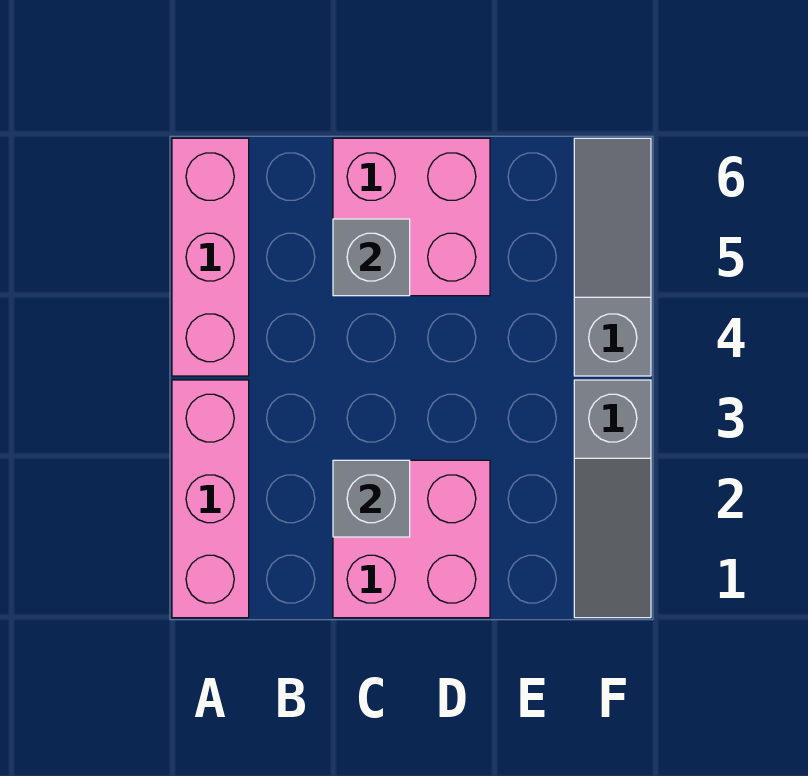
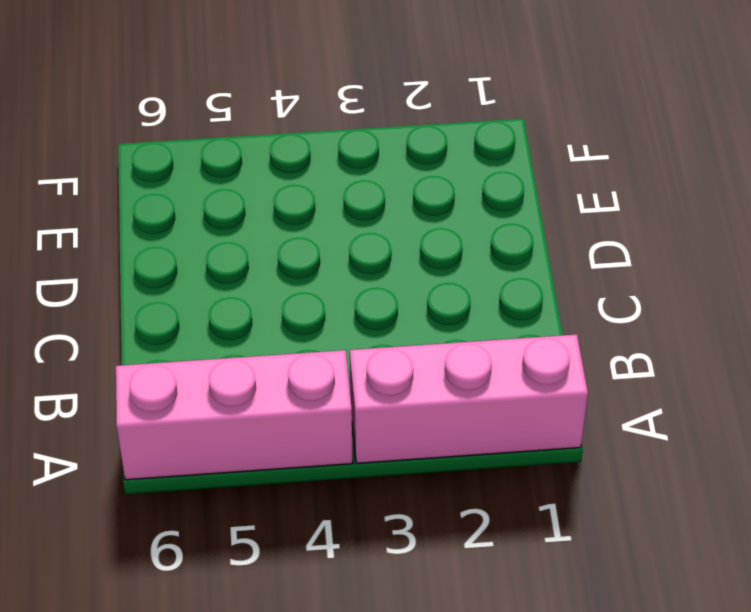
none -> pink brick C1:D2 level 1
none -> pink brick C5:D6 level 1

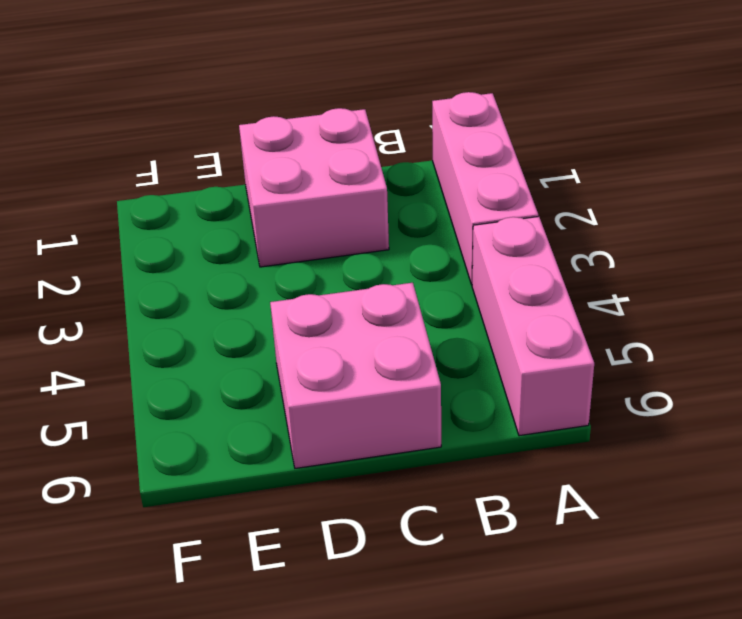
none -> grey slope F1:F3 level 1 top 3
none -> grey slope F4:F6 level 1 top 4

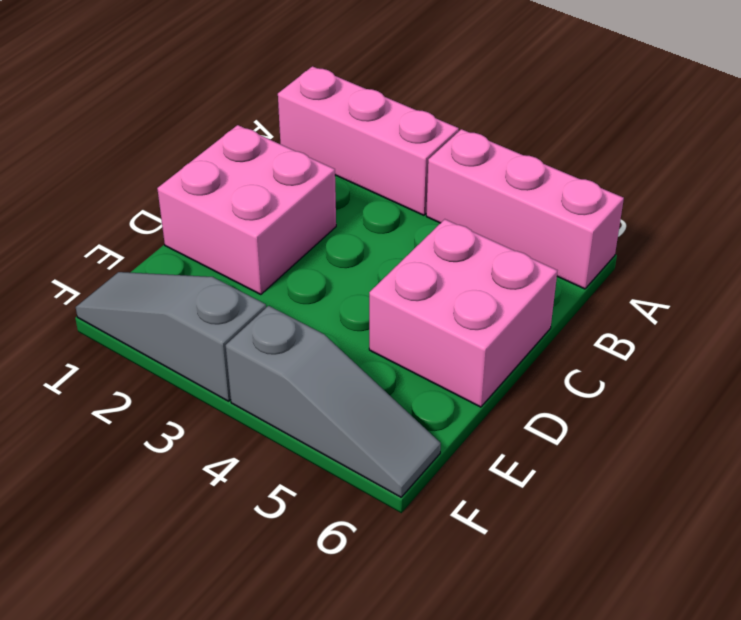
none -> grey brick C2 level 2
none -> grey brick C5 level 2

